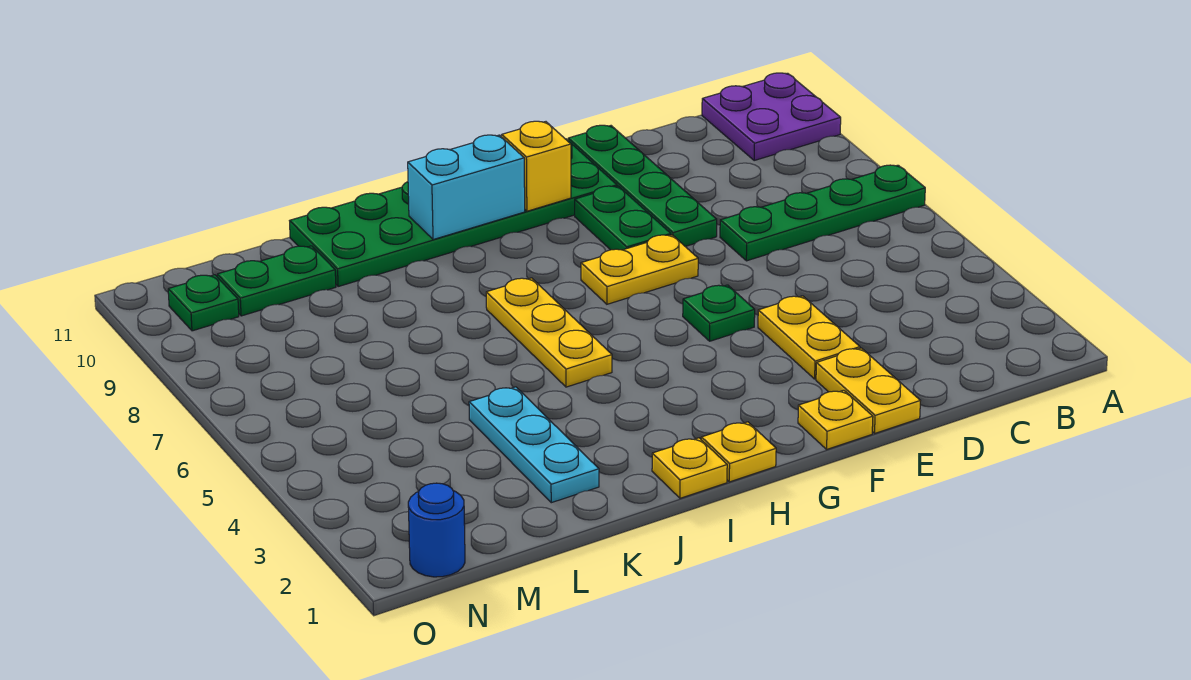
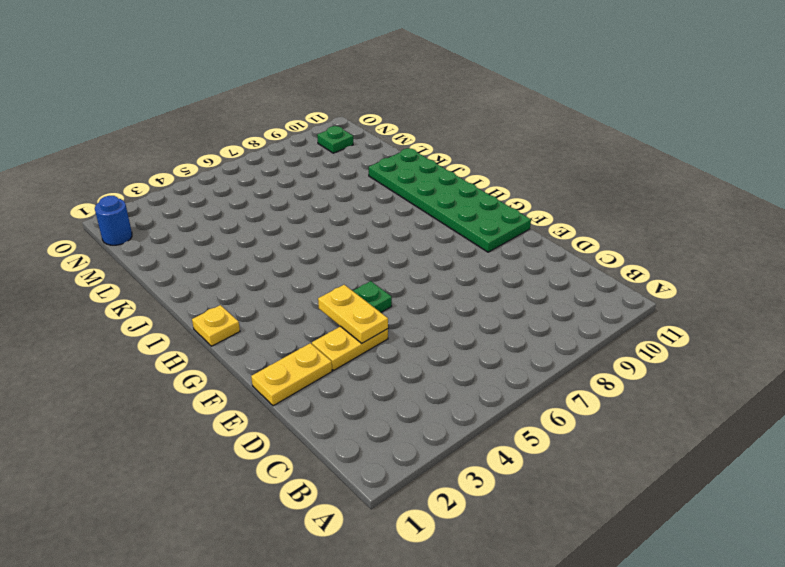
yellow plate E4:F4 level 2 -> yellow plate F7:G7 level 1
none -> green plate A7:D7 level 1
none -> purple plate A10:B11 level 1
none -> green plate E8:E11 level 1

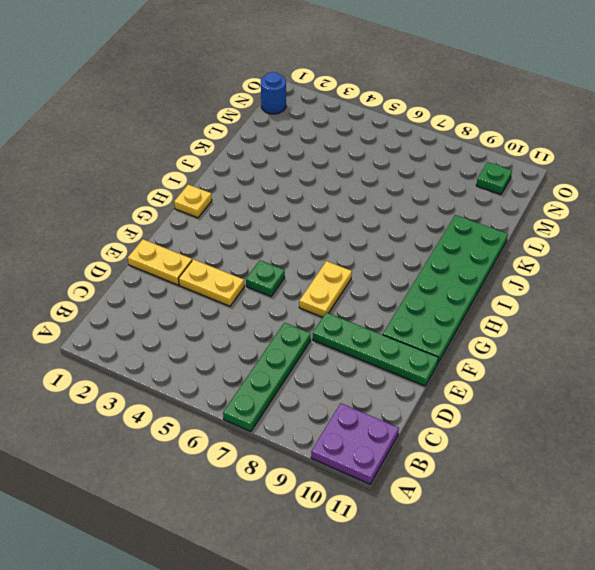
none -> yellow plate F1 level 1
none -> green plate F8:F9 level 1
none -> yellow plate I1 level 1

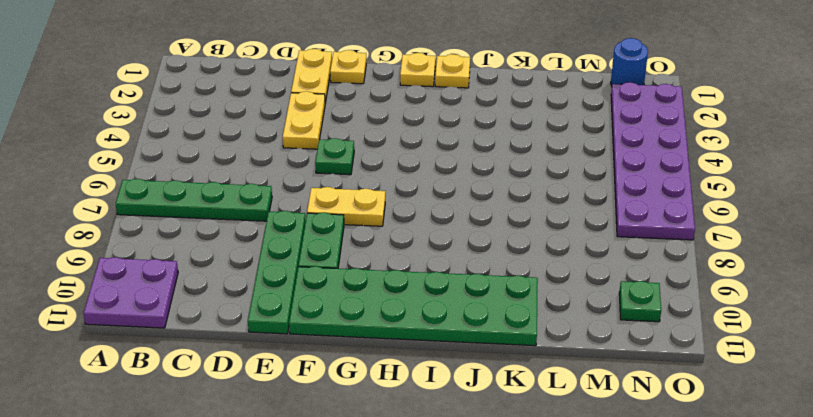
purple plate N2:O7 level 1 -> none
none -> yellow plate I5:I7 level 1
none -> cyan plate K2:K4 level 1
none -> green plate L10:M10 level 1

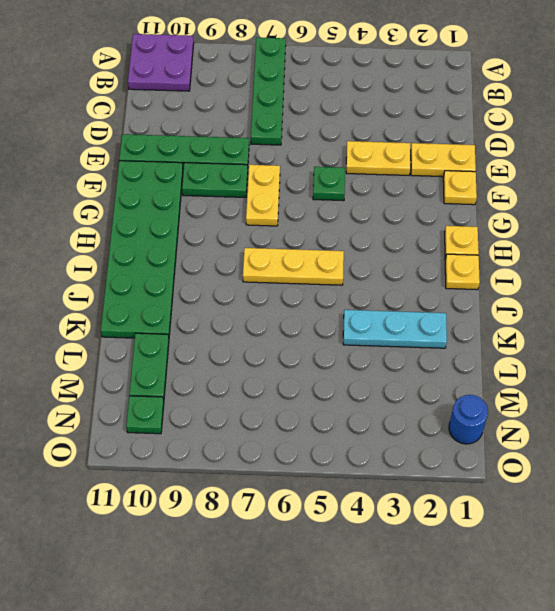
none -> yellow brick G10 level 2
none -> cyan brick H10:I10 level 2

